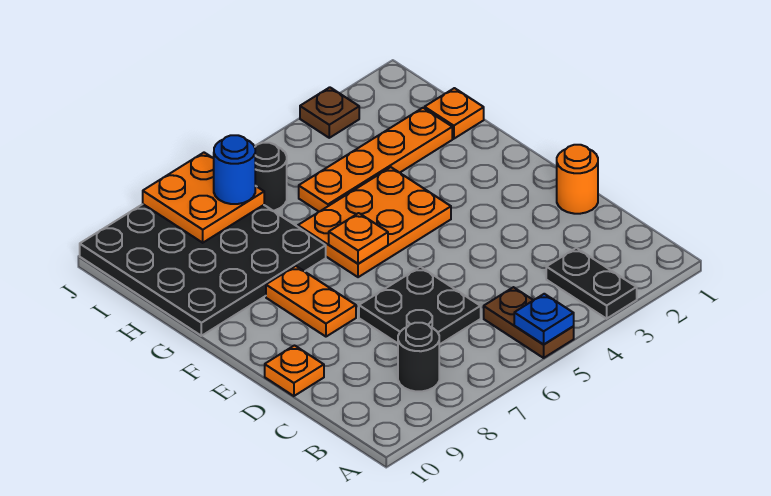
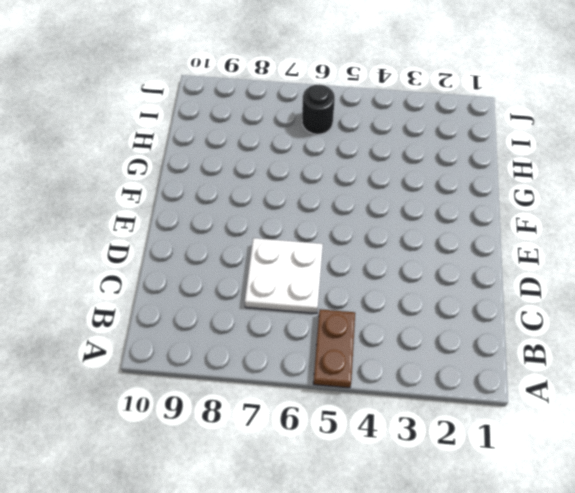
white plate C6:D7 level 1 -> black plate C6:D7 level 1
none -> black plate A3:B3 level 1
none -> black round brick B8 level 1
none -> orange round brick D1 level 1

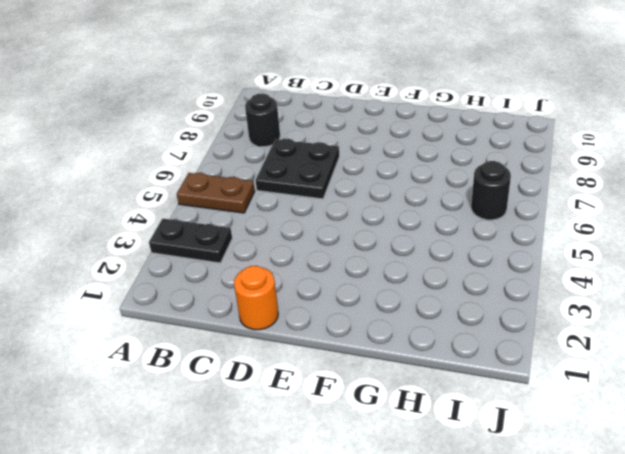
none -> orange plate D10 level 1
none -> orange plate E8:F8 level 1
none -> orange plate F4:G6 level 1

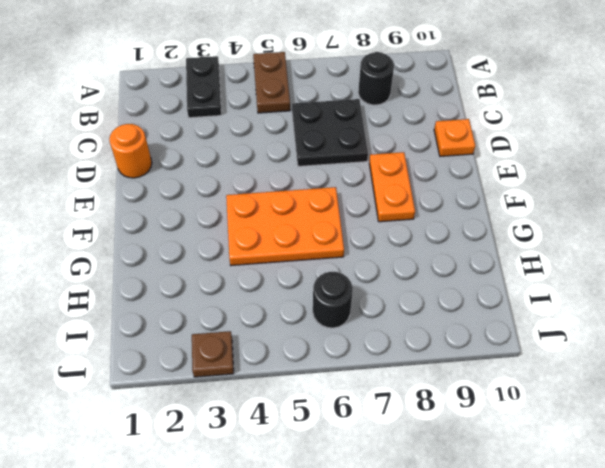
none -> black plate G7:J10 level 1
none -> orange plate H1 level 1
none -> orange plate H2:H5 level 1

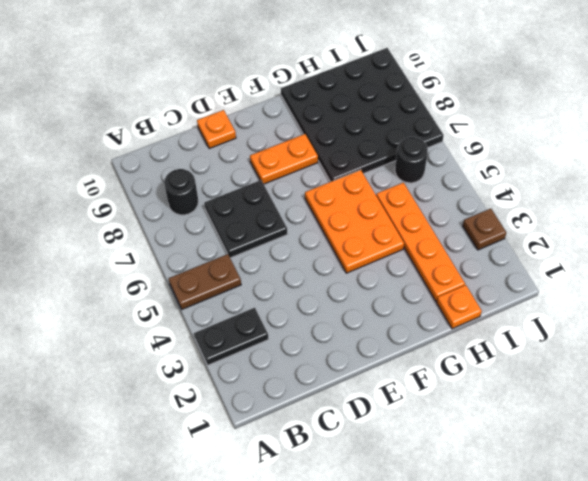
none -> orange round brick D1 level 1
none -> blue plate A5 level 2
none -> orange plate F6 level 2

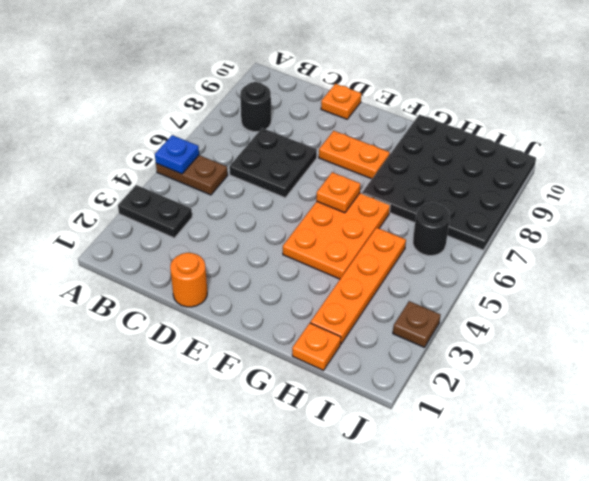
none -> orange plate I7:J8 level 2
none -> blue round brick I7 level 3

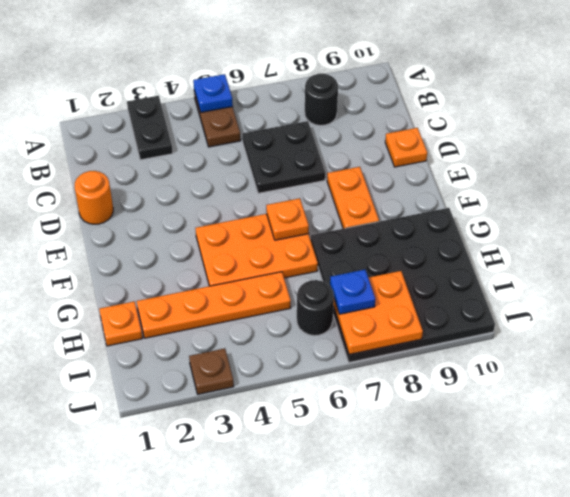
blue plate I7 level 3 -> blue round brick I7 level 3

